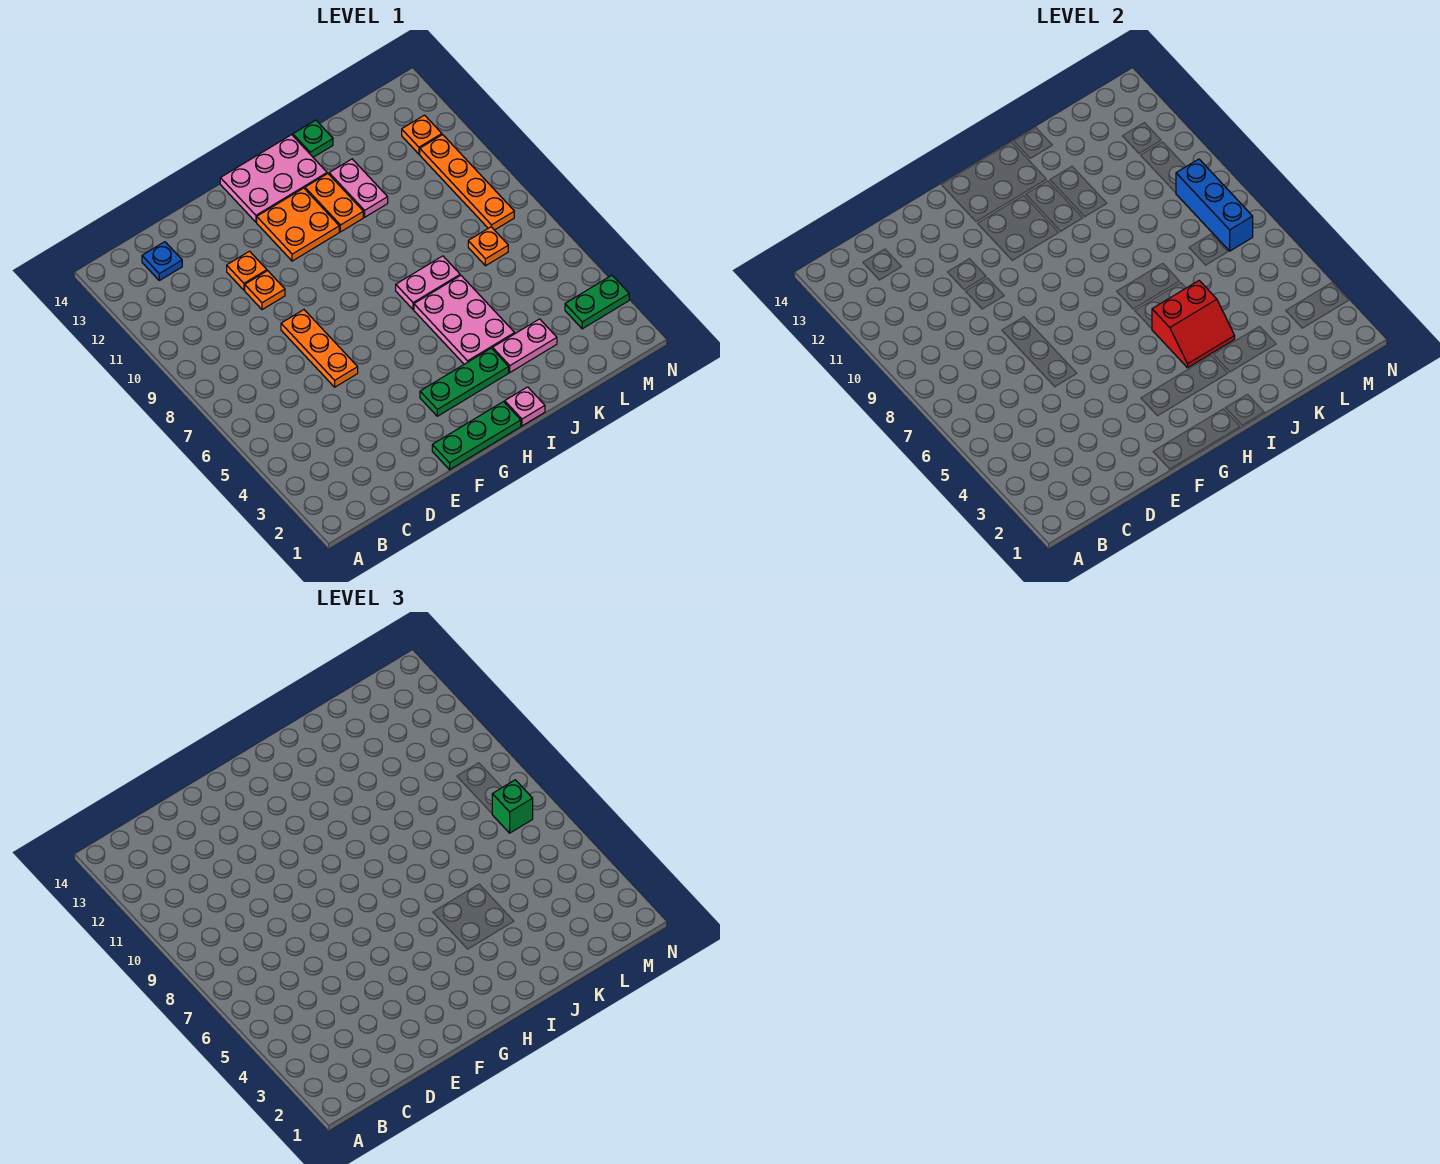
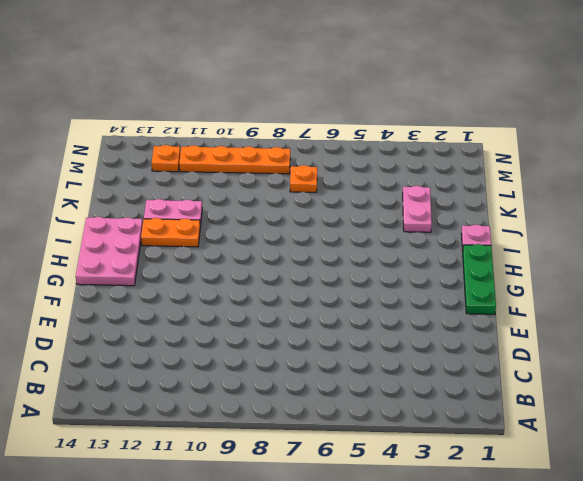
none -> blue plate C13 level 1
none -> orange plate E6:E8 level 1
none -> orange plate E10 level 1

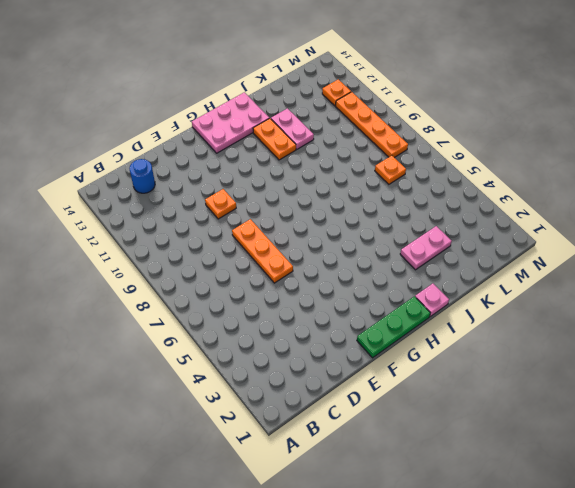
blue round brick C13 level 1 -> blue plate C13 level 1
none -> orange plate E11 level 1
none -> green plate G3:I3 level 1
none -> orange plate G11:H12 level 1

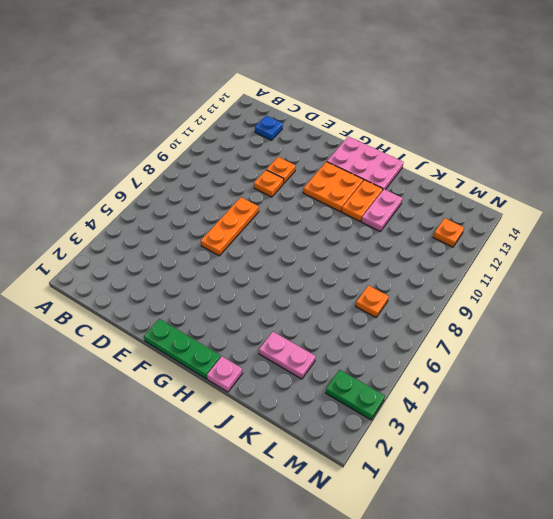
none -> green plate G3:I3 level 1
none -> pink plate I4:J6 level 1
none -> pink plate I7:J7 level 1

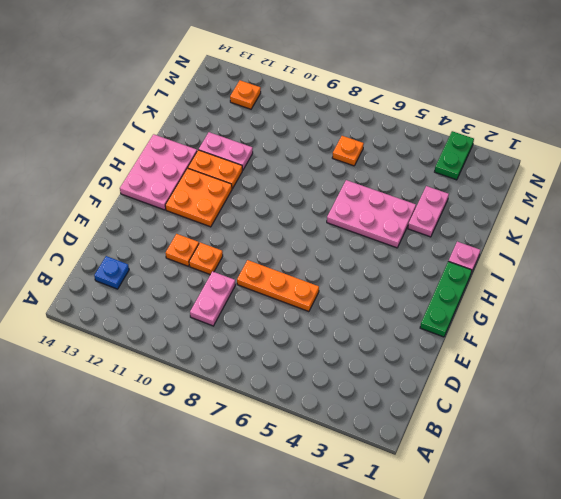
pink plate C9:D9 level 1 -> pink plate I7:J7 level 1
none -> green plate G3:I3 level 1
none -> green plate J14 level 1
none -> orange plate M8:M11 level 1

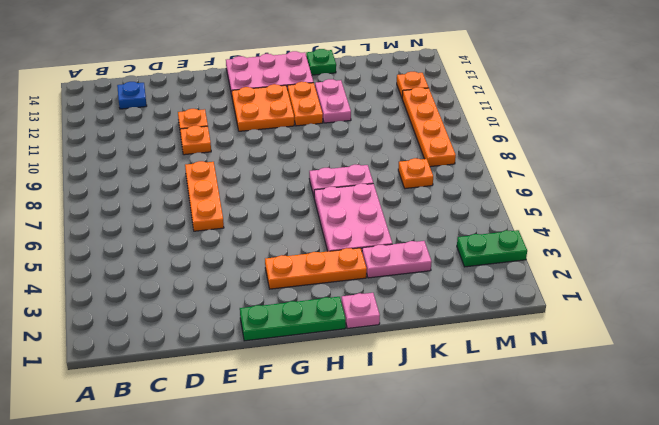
orange plate G3:I3 level 1 -> green plate G3:I3 level 1
none -> red slope I4:J5 level 2 top 5
none -> blue brick M7:M9 level 2
none -> green brick M7 level 3

